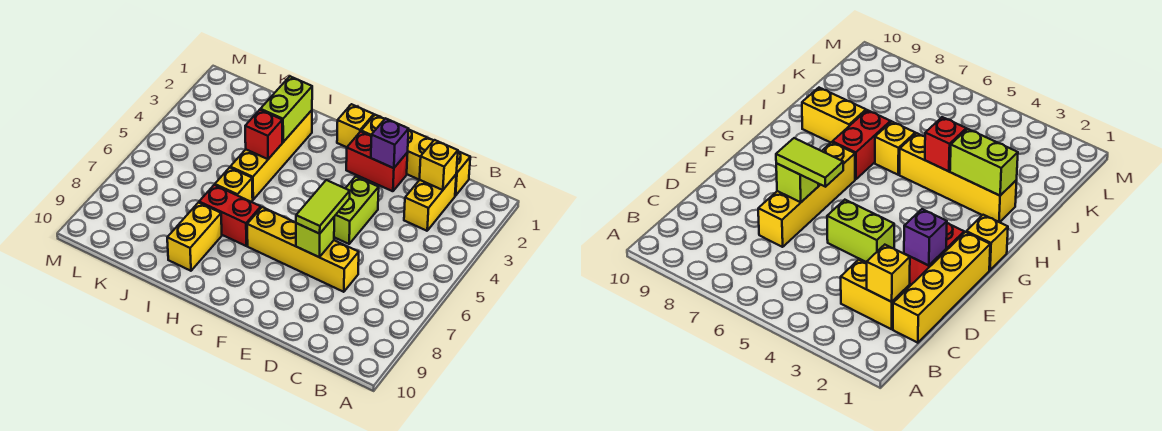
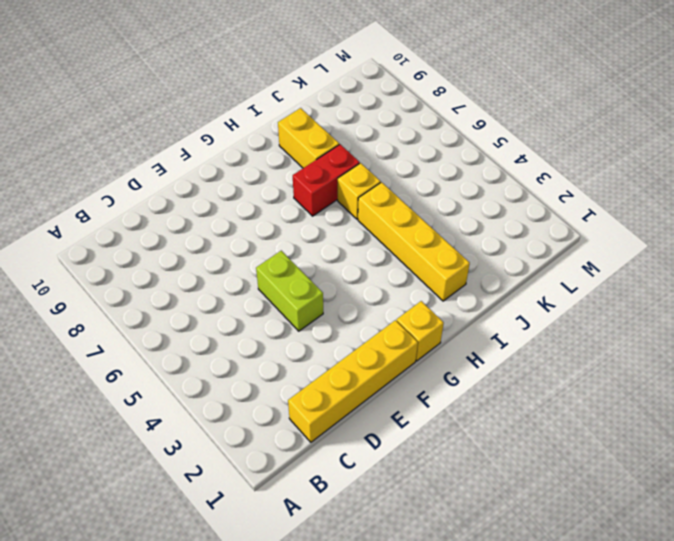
none -> yellow brick C2:C3 level 1
none -> yellow brick D7:G7 level 1
none -> red brick E2:F2 level 1

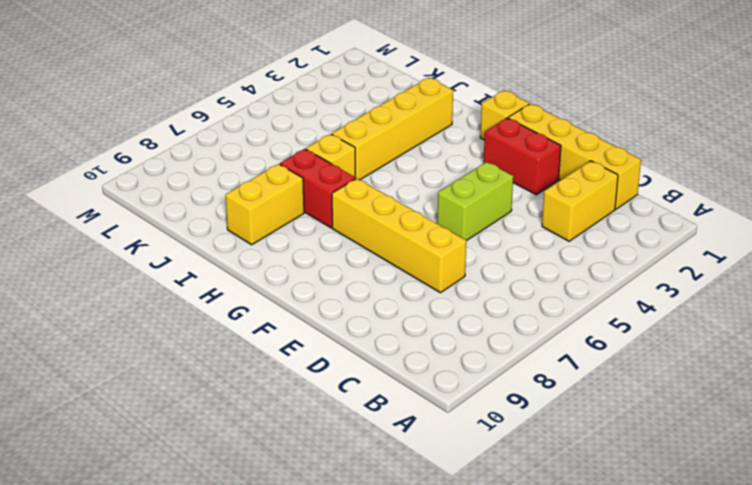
none -> yellow brick C2 level 2
none -> purple brick E2 level 2
none -> lime brick E7 level 2

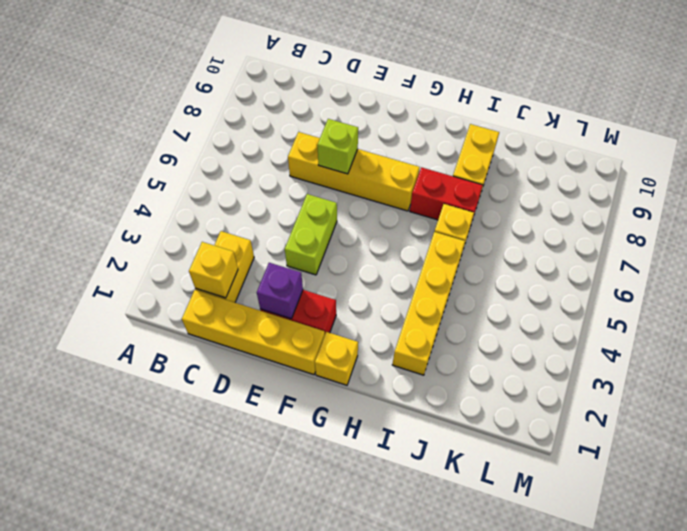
none -> lime brick I2:I3 level 2
none -> red brick I4 level 2
none -> lime tile E6:E7 level 3

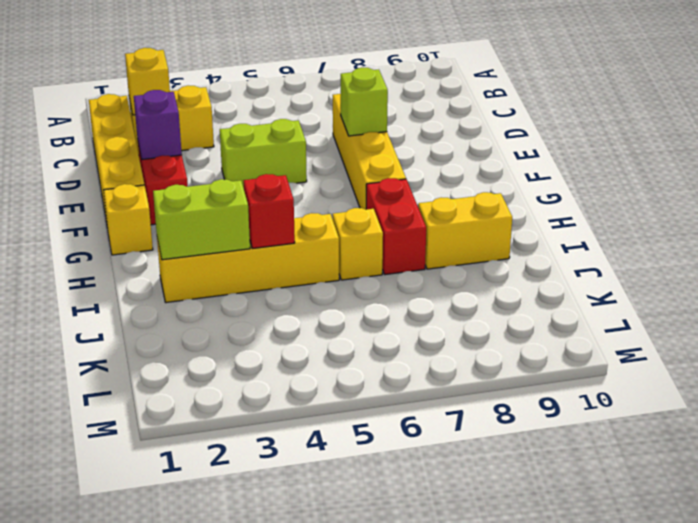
none -> lime tile E6:E7 level 3

